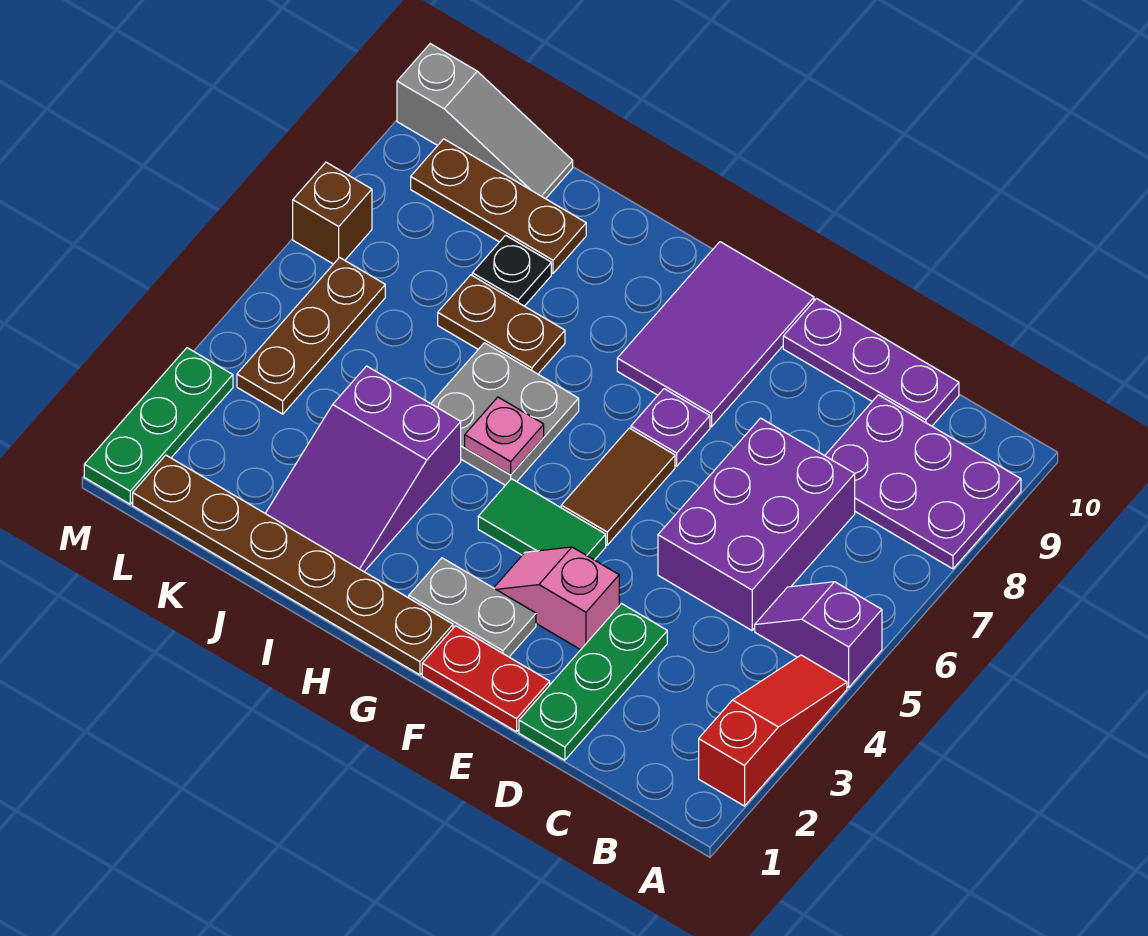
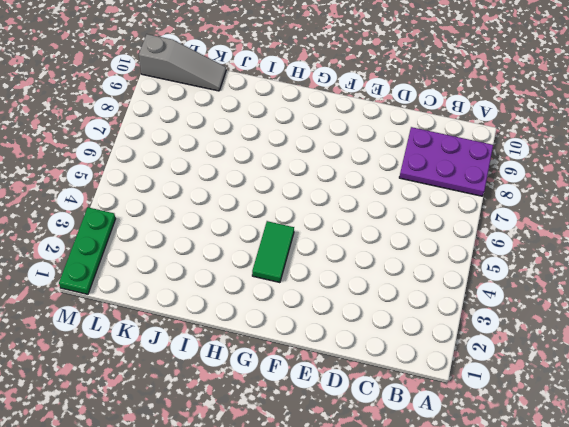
green tile G3:G4 level 1 -> green tile F4:G4 level 1
none -> red slope A2:A4 level 1 top 2
none -> purple slope A5:B5 level 1 top A
none -> purple brick C5:D7 level 1

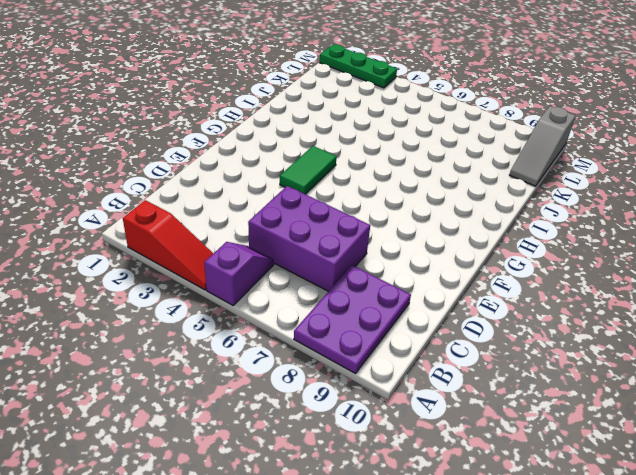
none -> purple plate C10:E10 level 1
none -> green plate D1:D3 level 1
none -> red plate E1:F1 level 1

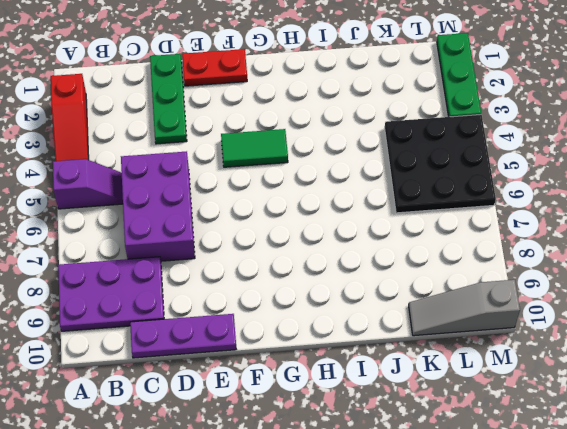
black plate K4:M6 level 1 -> brown plate L4:L6 level 1
none -> pink slope E3:F3 level 1 top E
none -> grey plate F2:G2 level 1
none -> brown tile F5:F6 level 1

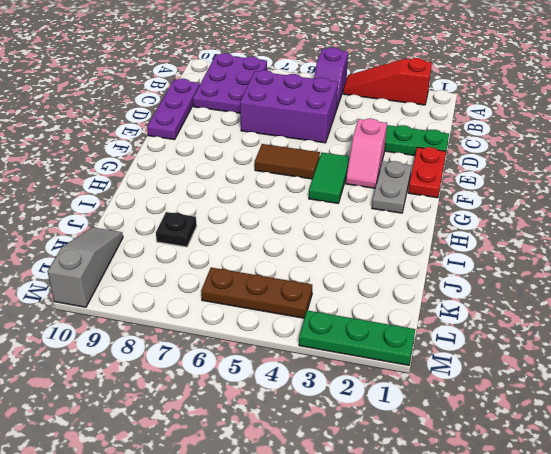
none -> purple plate F7 level 1
none -> purple tile F8:G10 level 1
none -> brown plate G1:L1 level 1

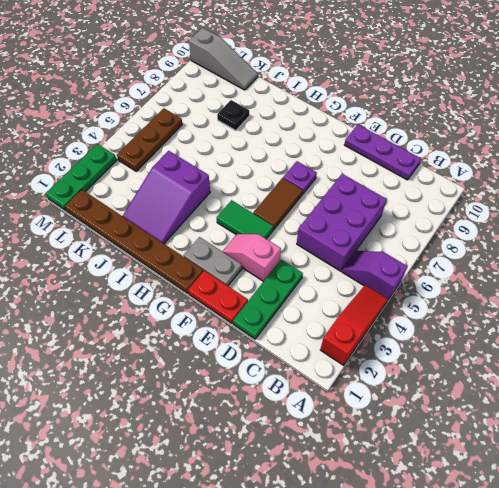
none -> purple plate A8:C9 level 1
none -> purple tile F8:G10 level 1
none -> grey plate H5:I6 level 1

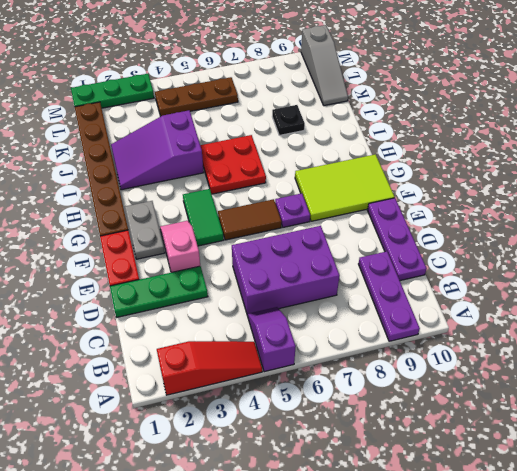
purple plate A9:C9 level 1 -> purple plate A8:C9 level 1
lime tile F8:G10 level 1 -> purple tile F8:G10 level 1
red plate H5:I6 level 1 -> grey plate H5:I6 level 1
none -> brown plate I7:J7 level 1
none -> brown plate J9:L9 level 1
none -> brown brick M7 level 1

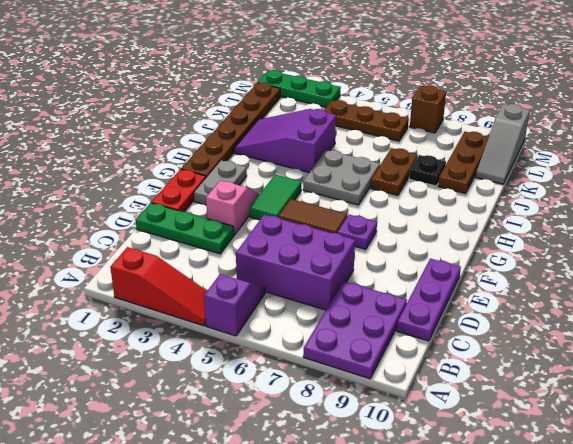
none -> purple tile F8:G10 level 1
none -> pink plate H5 level 2

